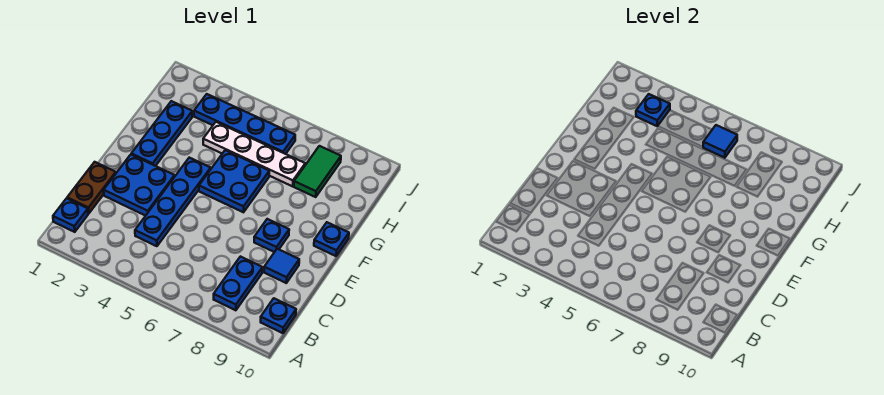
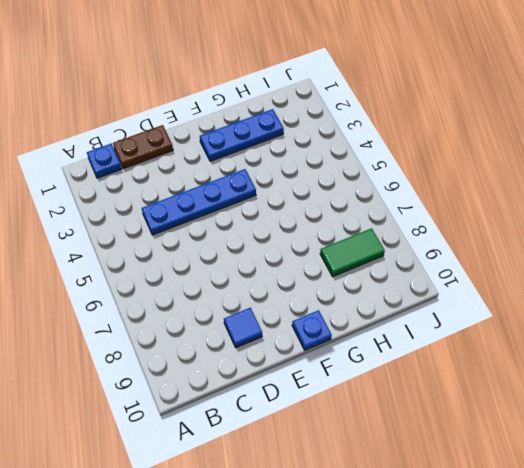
none -> blue plate B8:C8 level 1
none -> blue plate B10 level 1
none -> blue plate D2:E3 level 1

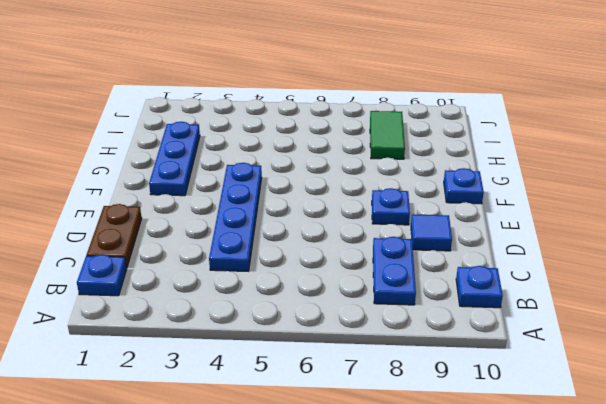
none -> blue plate D2:E3 level 1
none -> blue plate F5:G6 level 1
none -> white plate H4:H7 level 1

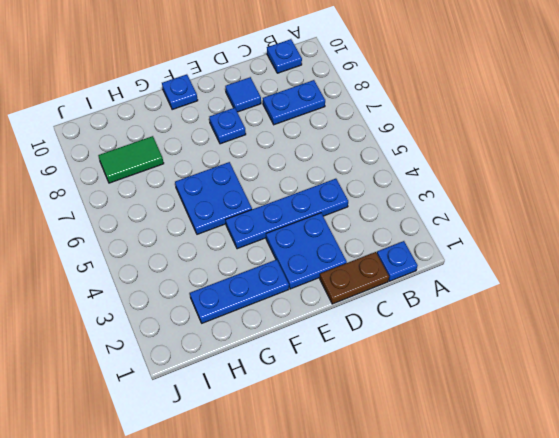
none -> white plate H4:H7 level 1
none -> blue plate I3:I6 level 1
none -> blue plate I3 level 2

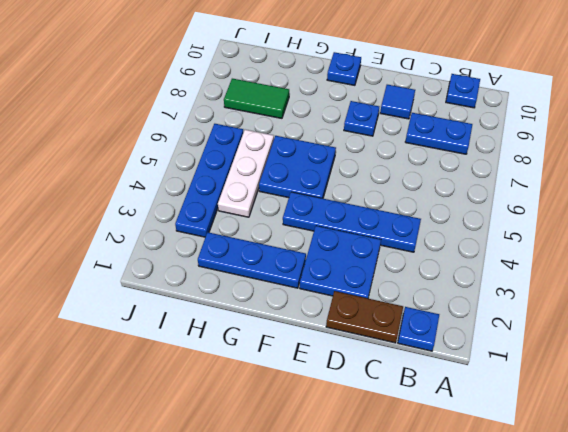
white plate H4:H6 level 1 -> white plate H4:H7 level 1
none -> blue plate I3 level 2
none -> blue tile I6 level 2

